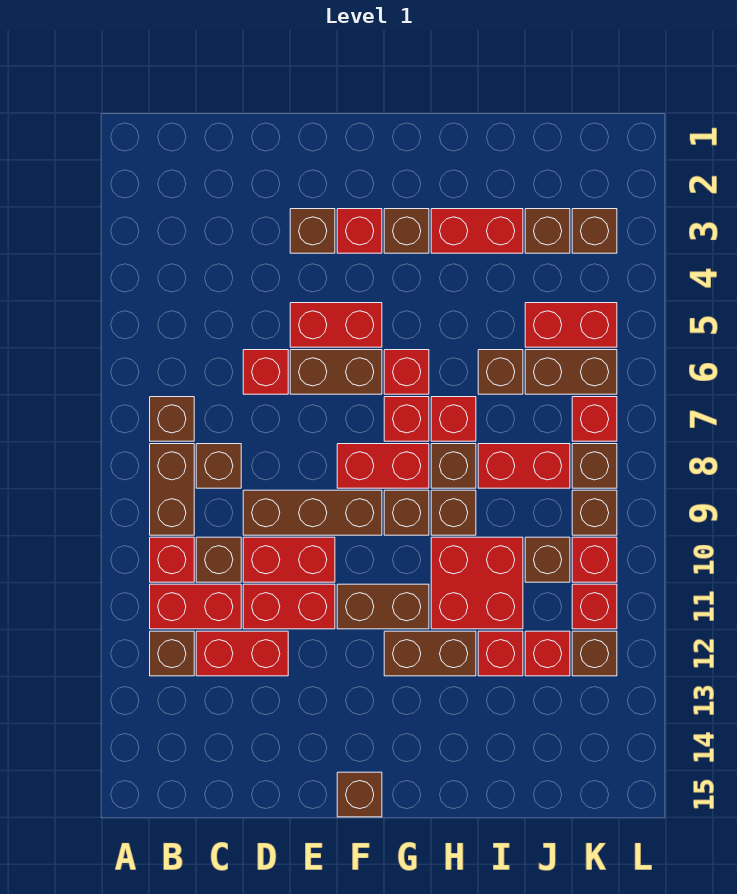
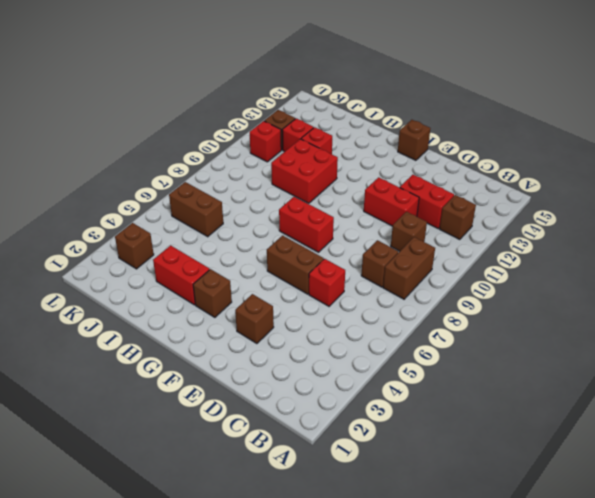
none -> brown brick B7 level 1
none -> red brick B10 level 1
none -> red brick B11:C11 level 1
none -> brown brick D9:F9 level 1

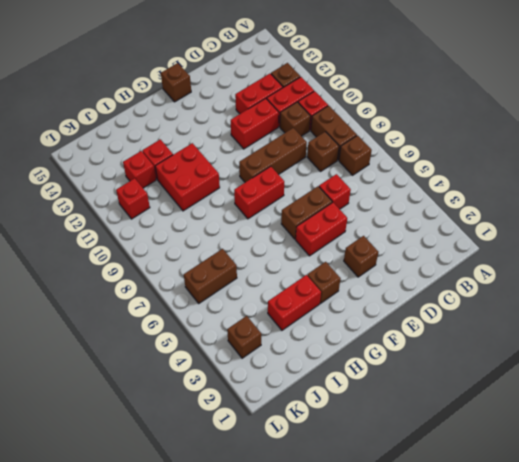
none -> red brick D10:E10 level 1
none -> red brick F3 level 1
none -> brown brick F11:G11 level 1
none -> red brick G6 level 1

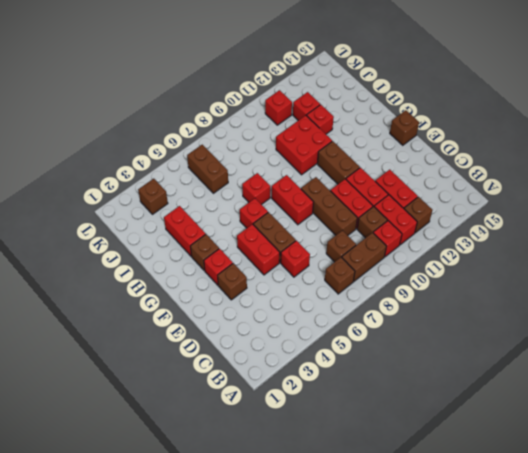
none -> red brick G7 level 1
none -> brown brick G9 level 1
none -> brown brick G12:H12 level 1
none -> brown brick H8 level 1

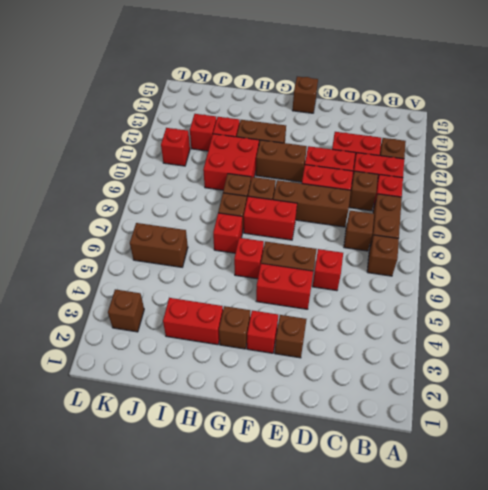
none -> red brick G7 level 1
none -> brown brick I6 level 1
none -> red brick I8:J8 level 1
none -> brown brick J3 level 1

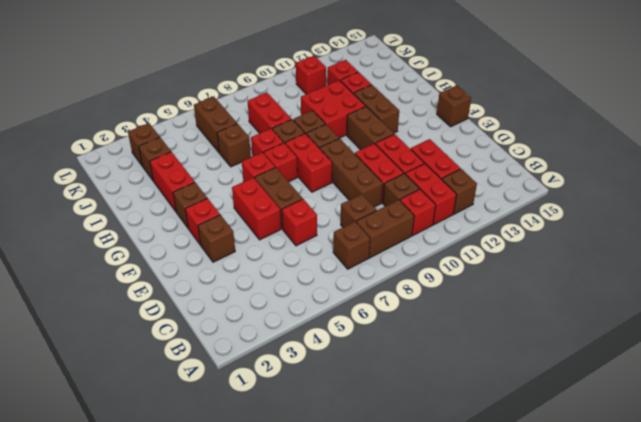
none -> red brick J5:K5 level 1
none -> brown brick J10 level 1
none -> red brick K7 level 1
none -> brown brick K8 level 1

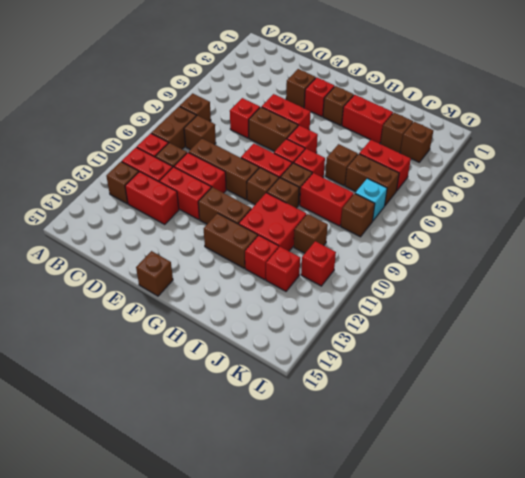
cyan brick K7 level 1 -> red brick K7 level 1
none -> brown brick K9 level 1
none -> red brick K10 level 1
none -> brown brick K12 level 1

